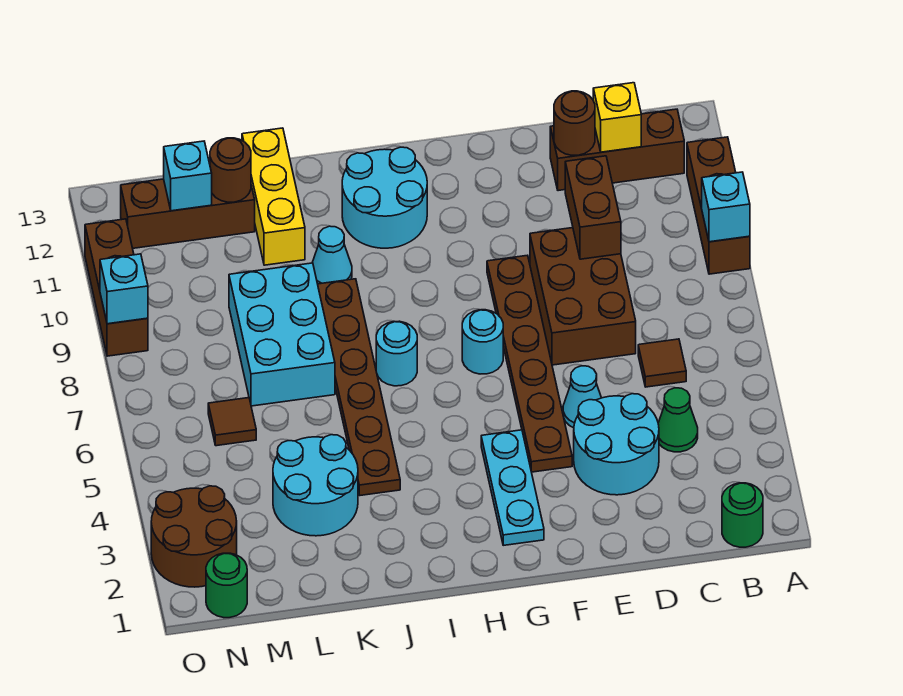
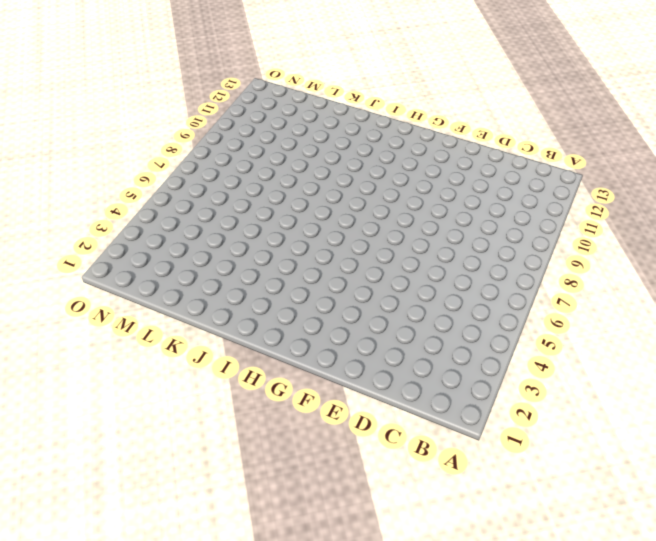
none -> brown brick A9:A11 level 1
none -> green round brick B1 level 1
none -> brown brick B12:D12 level 1
none -> green cone C4 level 1

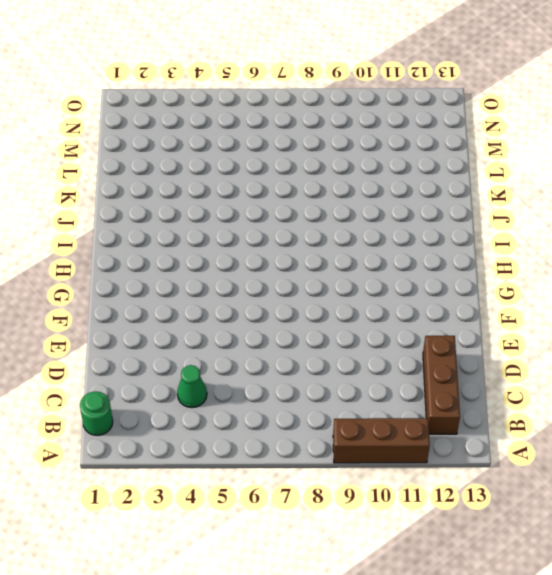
none -> brown tile C6 level 1
none -> cyan round brick D3:E4 level 1
none -> brown brick D7:E9 level 1
none -> cyan cone E5 level 1

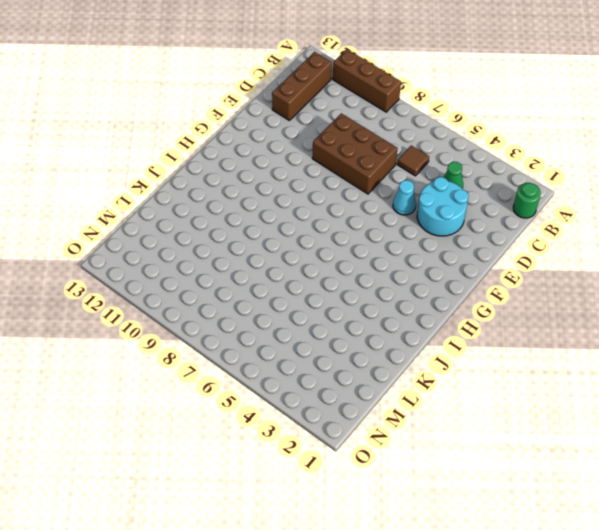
none -> brown plate F4:F9 level 1
none -> cyan plate G2:G4 level 1
none -> cyan round brick G7 level 1
none -> cyan round brick H11:I12 level 1

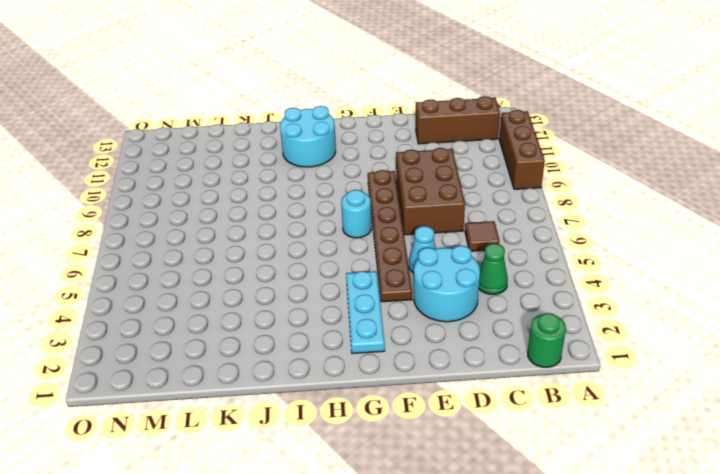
none -> cyan round brick I7 level 1
none -> brown plate J4:J9 level 1
none -> cyan cone J10 level 1
none -> cyan round brick K3:L4 level 1

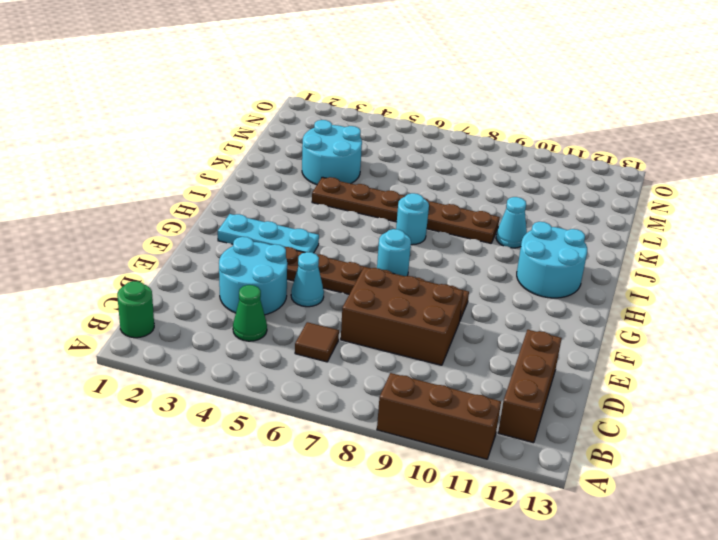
none -> cyan brick K7:L9 level 1
none -> yellow brick K11:K13 level 1
none -> brown brick L12:N12 level 1
none -> brown tile M6 level 1

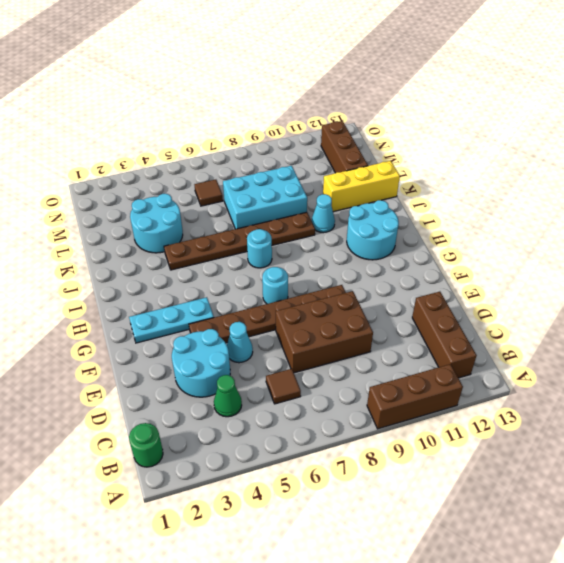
none -> green round brick N1 level 1
none -> brown round brick N2:O3 level 1
none -> brown brick O9:O11 level 1
none -> cyan brick A9 level 2

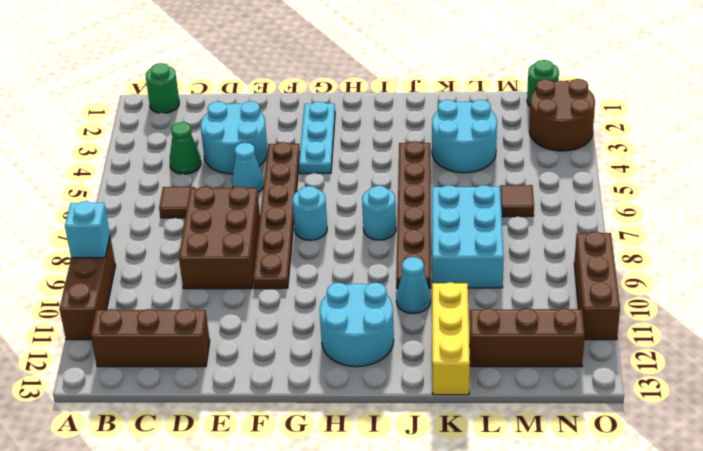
none -> yellow brick C12 level 2
none -> brown brick D9:D10 level 2
none -> brown round brick D12 level 2
none -> brown round brick L12 level 2

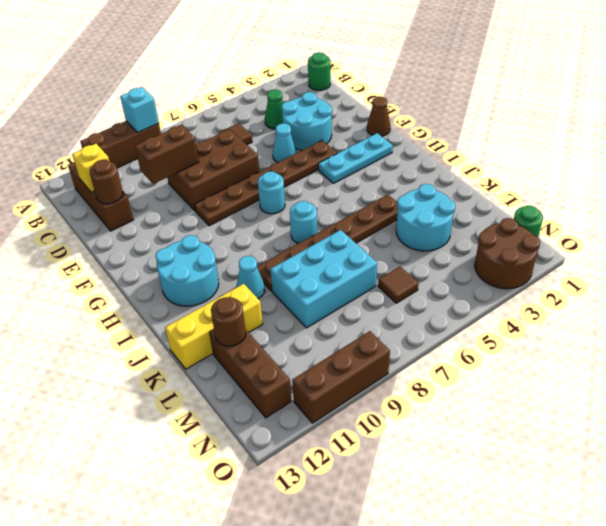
brown cone F1 level 1 -> none
none -> cyan brick M12 level 2
none -> cyan brick O9 level 2

